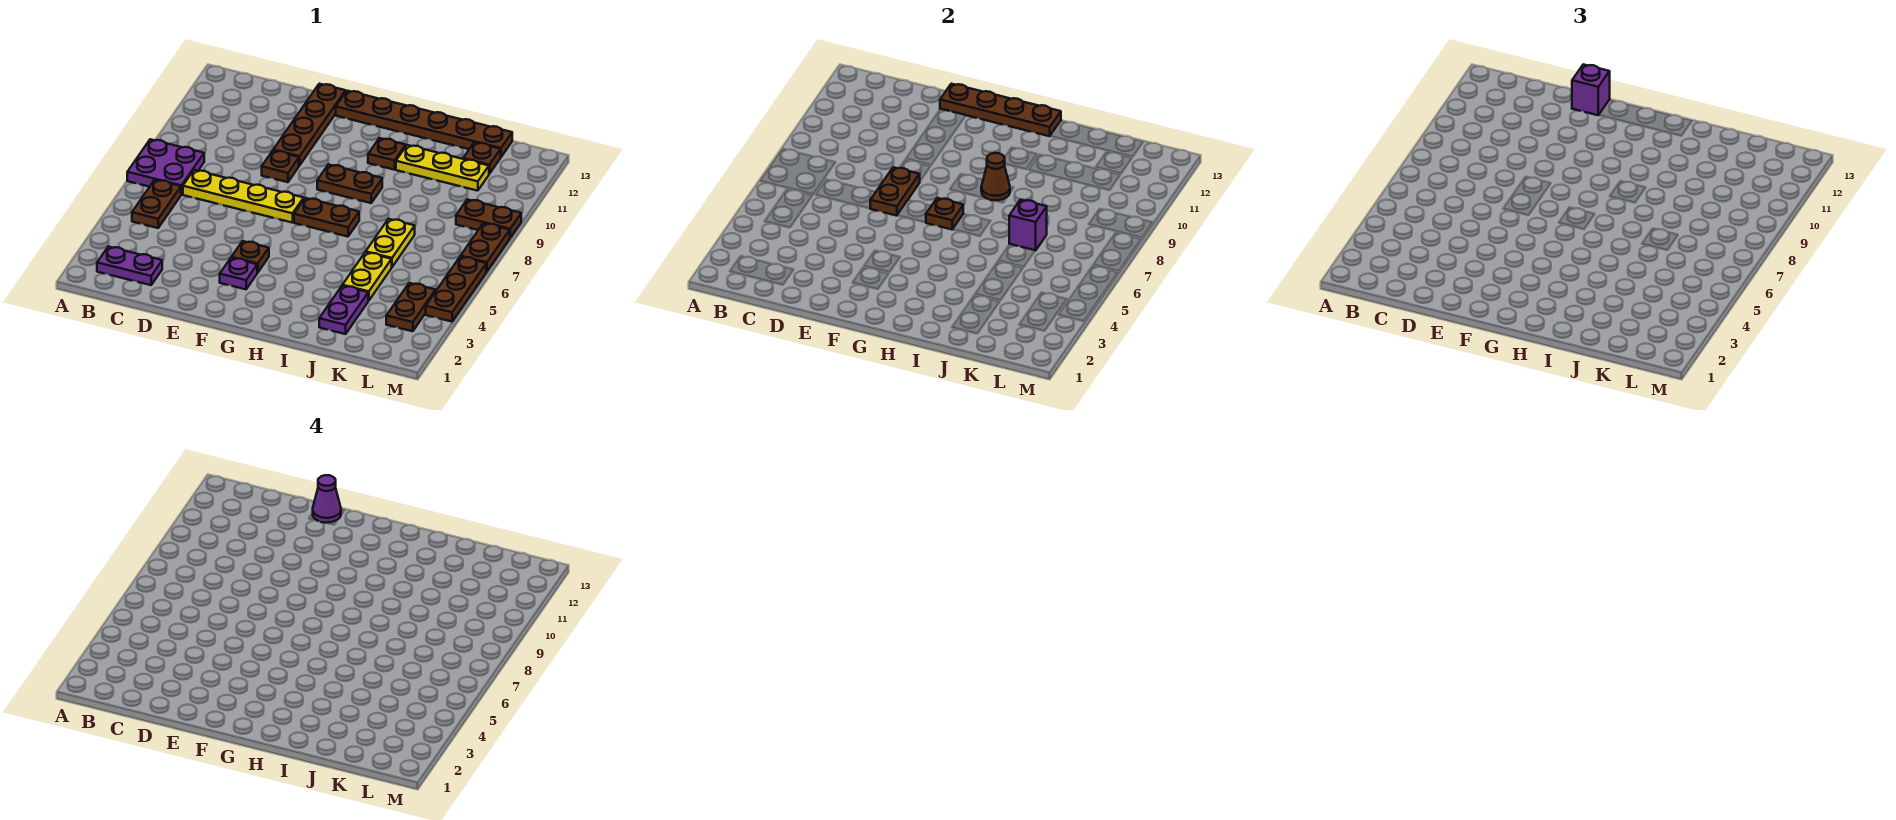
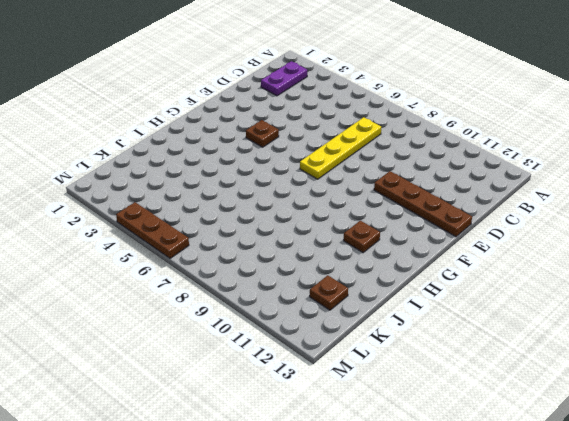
none -> purple plate A7:B8 level 1
none -> brown plate B5:B6 level 1
none -> brown plate E9 level 1

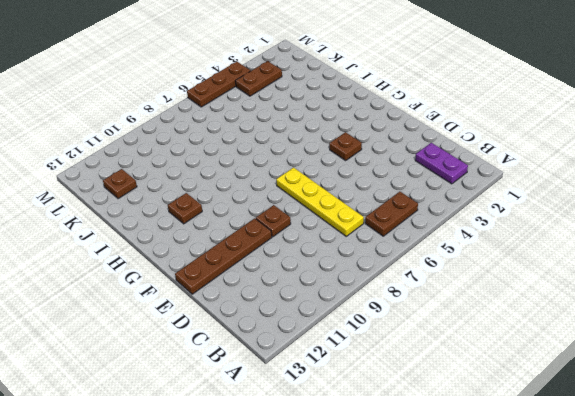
none -> purple plate A7:B8 level 1
none -> purple plate F3 level 1
none -> brown plate F13:K13 level 1

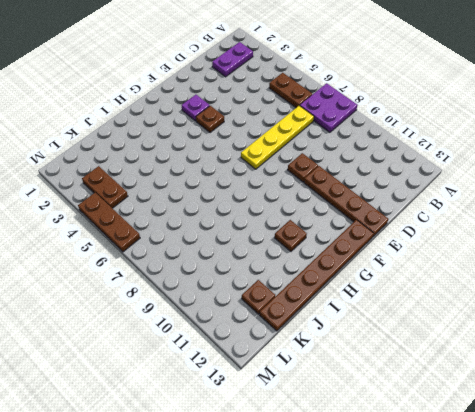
none -> brown plate G7:H7 level 1
none -> brown plate G9:H9 level 1
none -> yellow plate I11:K11 level 1

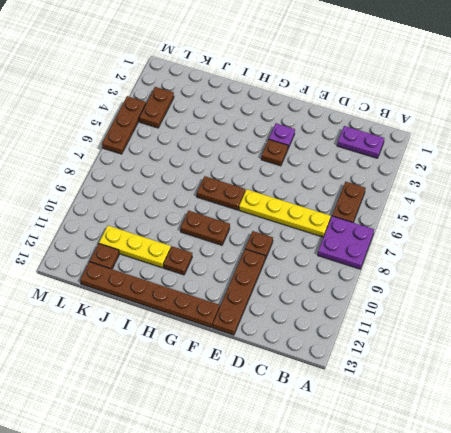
none -> purple plate J2:J3 level 1
none -> yellow plate J4:J5 level 1
none -> yellow plate J6:J7 level 1

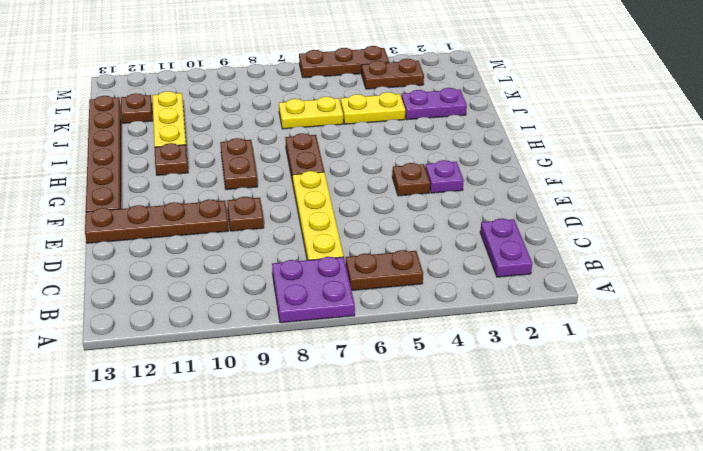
none -> brown plate L9:M9 level 1
none -> brown plate M7:M8 level 1
none -> brown plate E7:E8 level 2

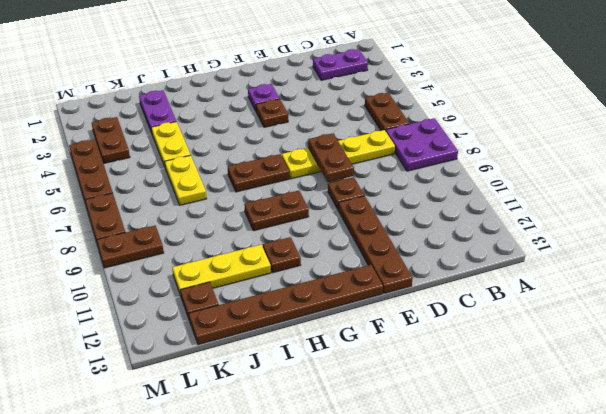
none -> brown plate E13:H13 level 2
none -> brown plate G7 level 2
none -> brown cone H9 level 2

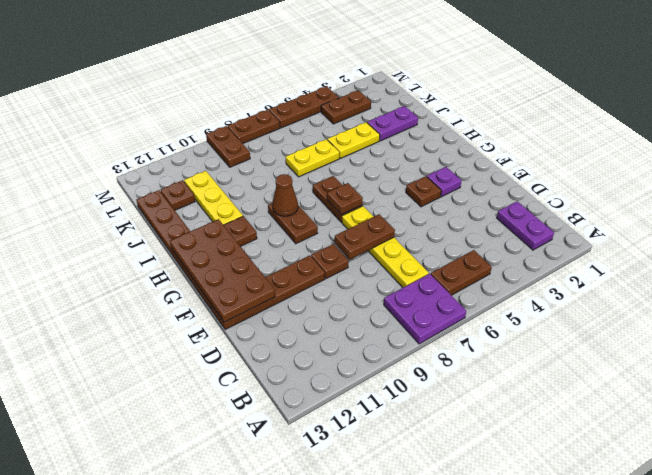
brown plate E12:H13 level 2 -> brown plate E13:H13 level 2
none -> purple brick J7 level 2
none -> purple brick E13 level 3
none -> purple cone E13 level 4

